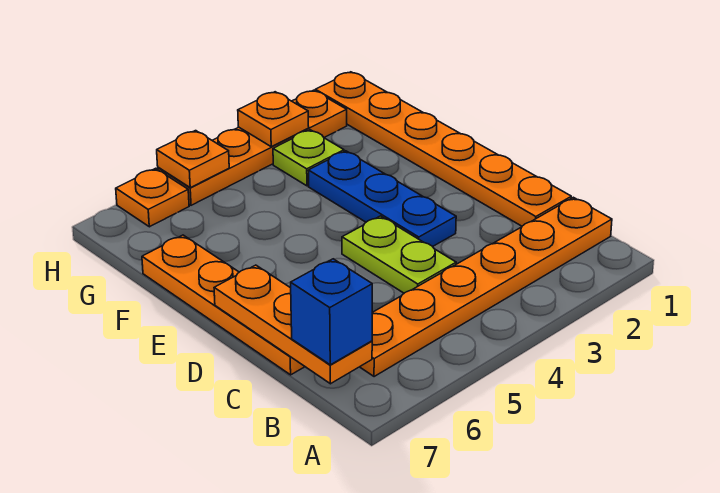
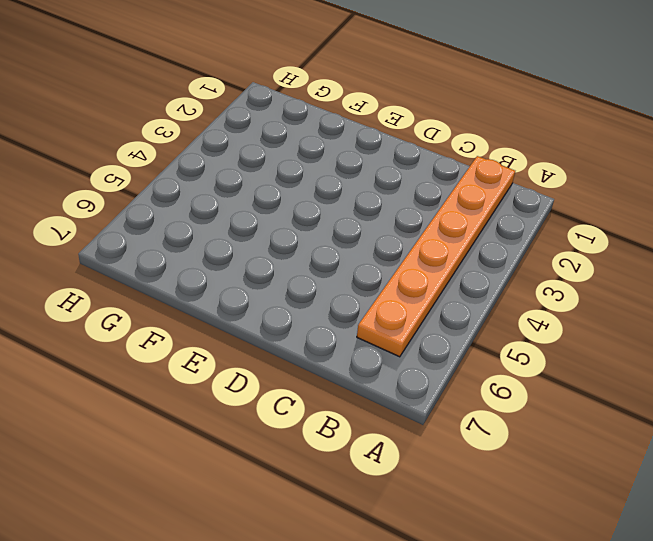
none -> orange plate C1:H1 level 1
none -> lime plate C4:D4 level 1
none -> orange plate C7:F7 level 1

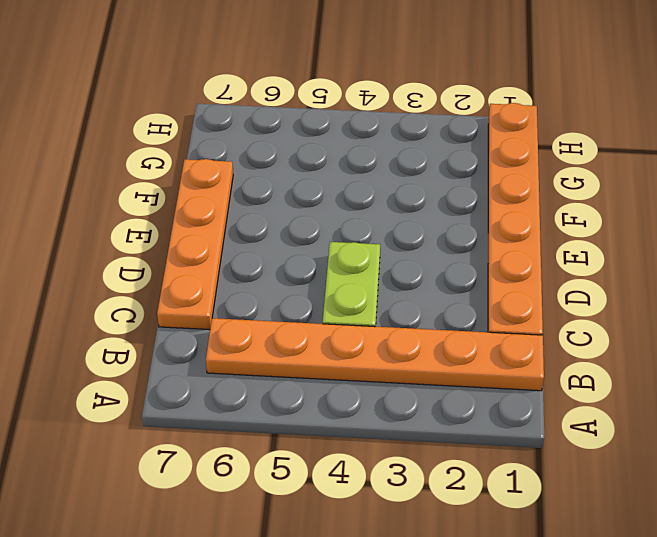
none -> blue plate D3:F3 level 1
none -> lime plate G3 level 1
none -> orange plate H2:H5 level 1

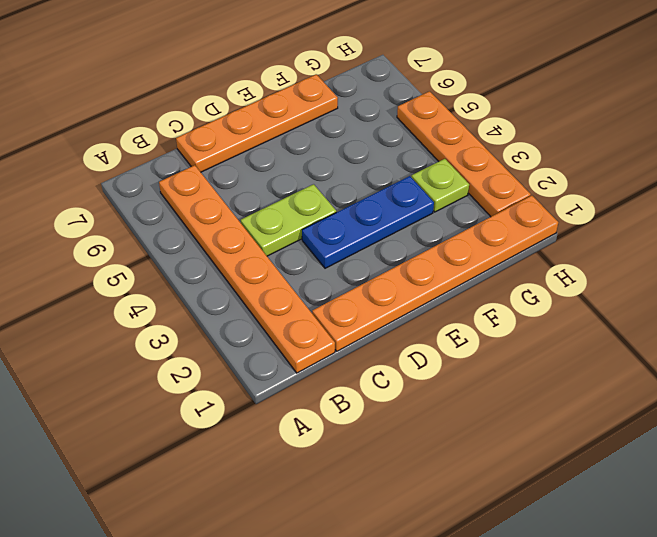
none -> orange plate H6 level 1
none -> orange plate B7:D7 level 2
none -> orange plate H3 level 2

